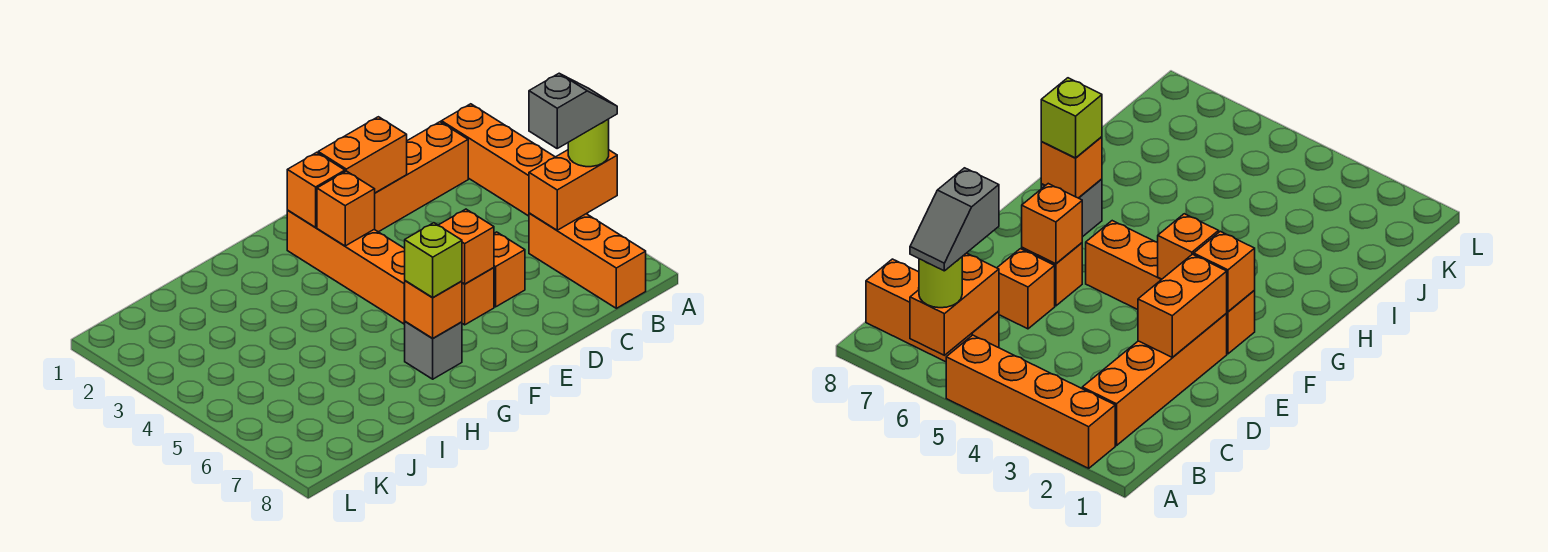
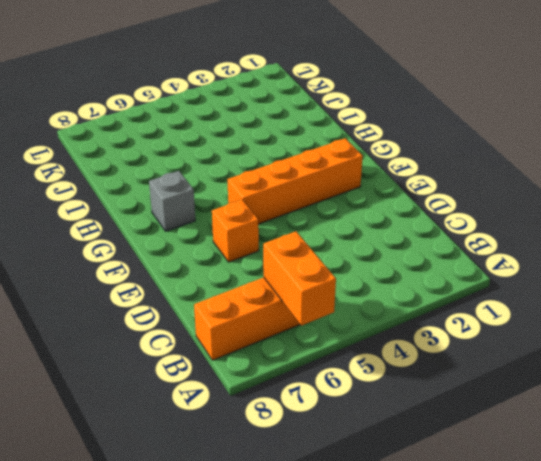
none -> orange brick A2:A5 level 1
none -> orange brick B2:E2 level 1
none -> orange brick D6 level 1

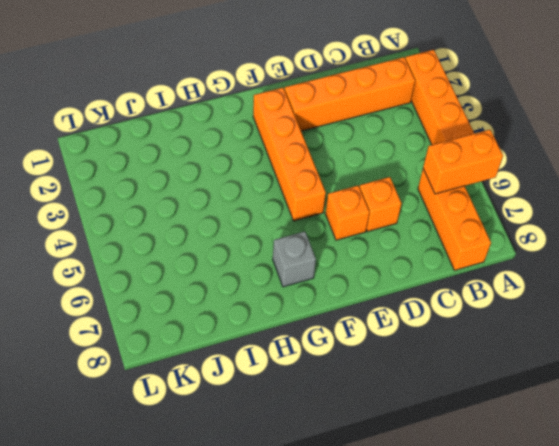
none -> orange brick D2:E2 level 2
none -> orange brick E6 level 2
none -> orange brick F2 level 2

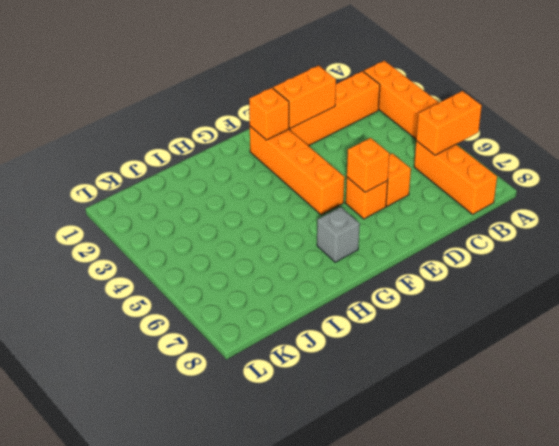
none -> orange brick F3 level 2
none -> orange brick G7 level 2
none -> lime round brick A6 level 3

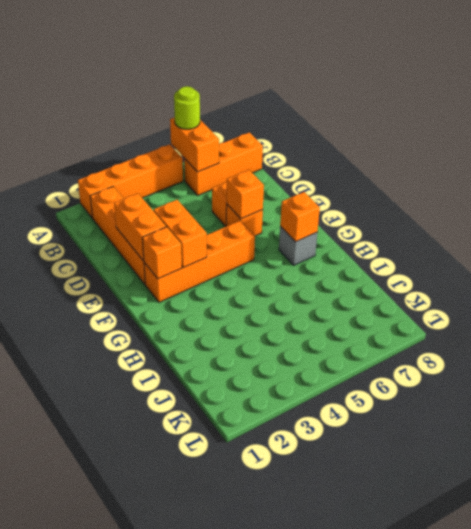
orange brick E3:F3 level 2 -> orange brick F3 level 2
none -> lime brick G7 level 3
none -> grey slope A6:B6 level 4 top B

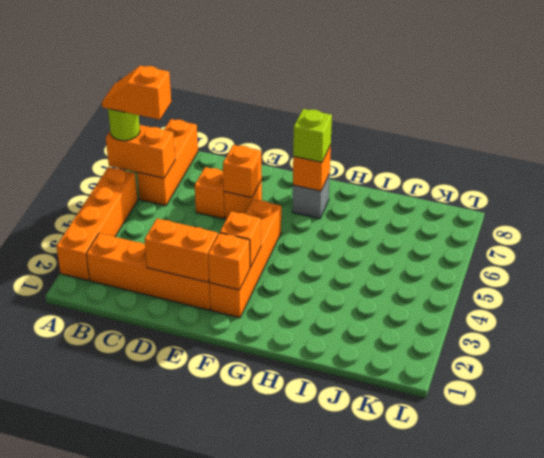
orange slope A6:B6 level 4 top B -> grey slope A6:B6 level 4 top B

